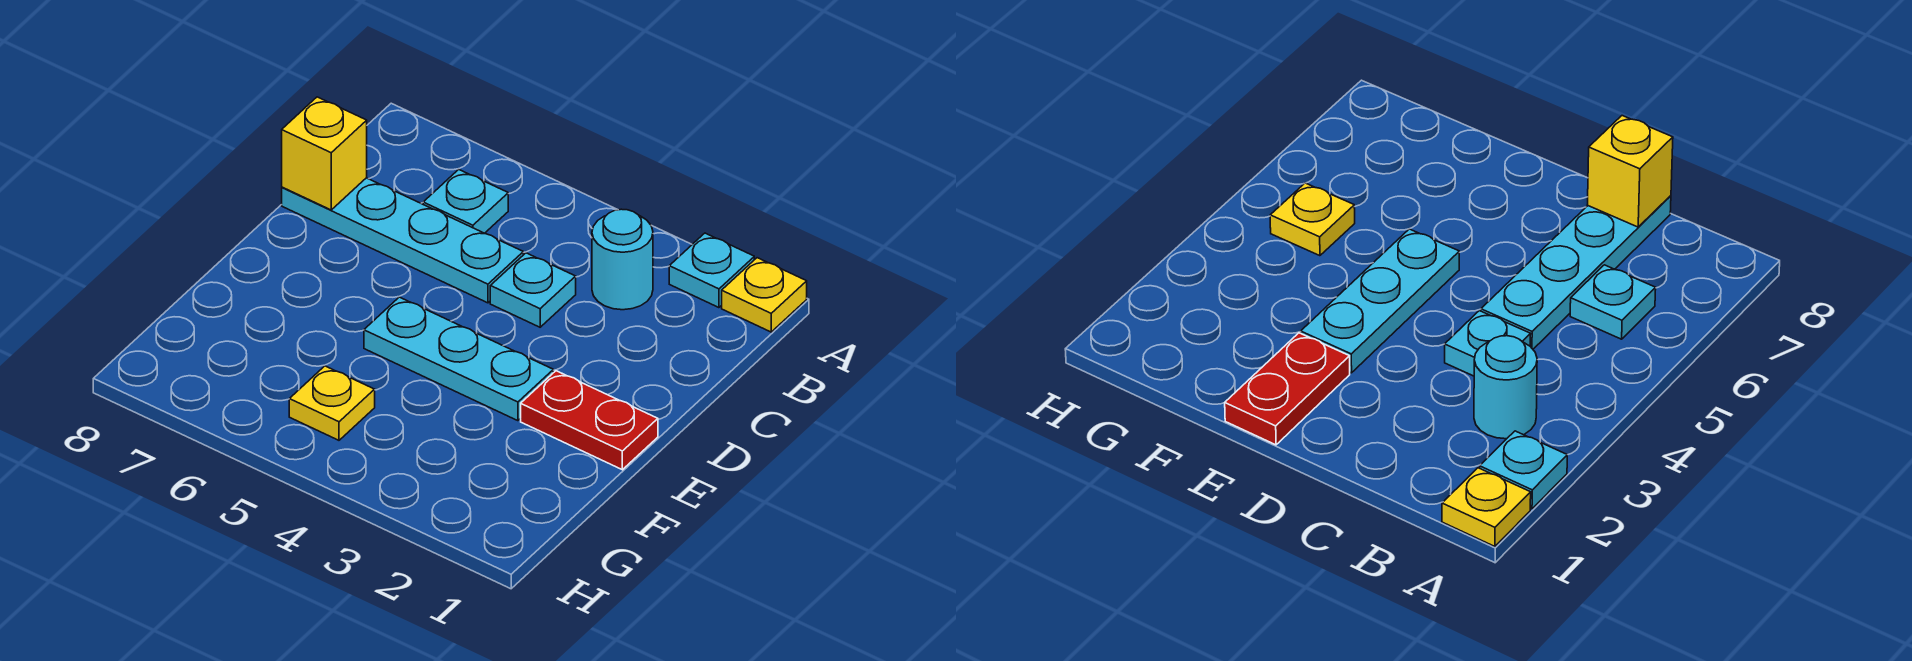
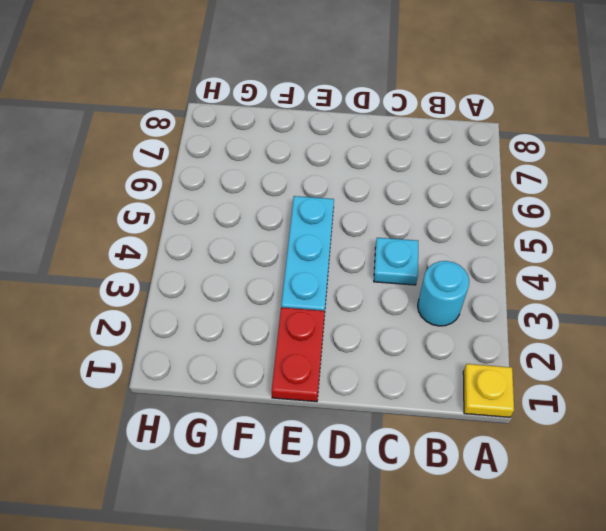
none -> cyan plate A2 level 1
none -> cyan plate B6 level 1

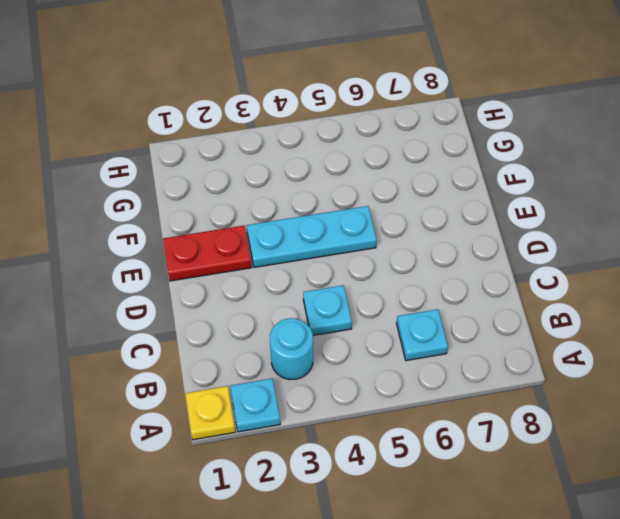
none -> cyan plate C5:C8 level 1
none -> yellow plate G5 level 1

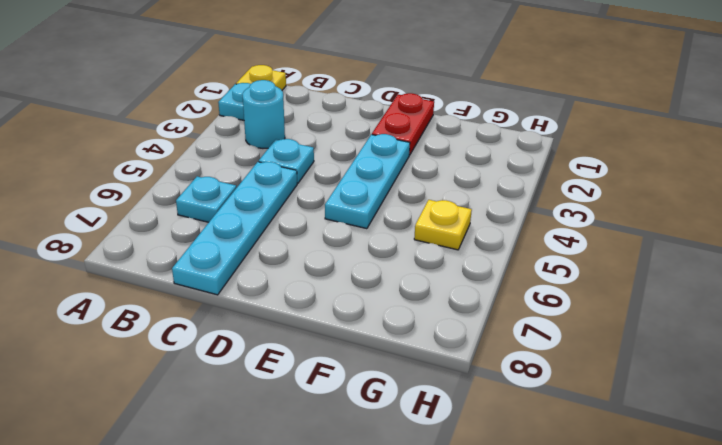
none -> yellow brick C8 level 2

